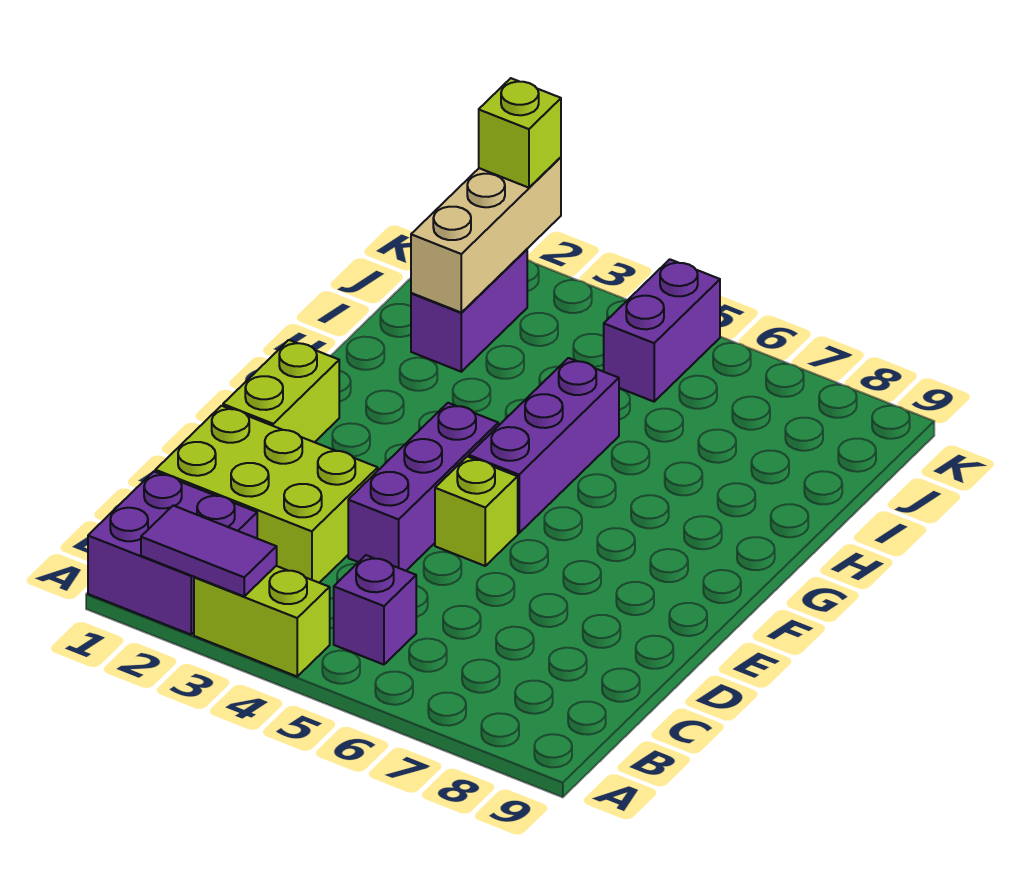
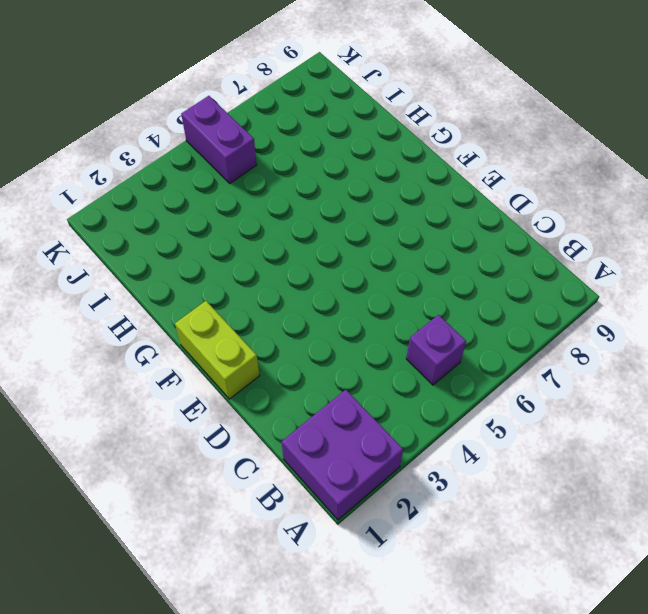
none -> lime brick A3:A4 level 1
none -> lime brick C1:D3 level 1
none -> purple brick D4:F4 level 1

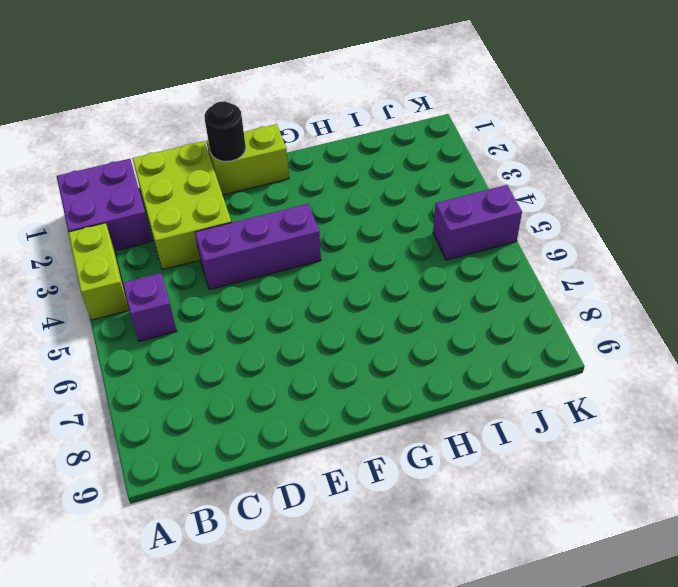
black round brick E1 level 2 -> none
none -> lime brick E5 level 1
none -> purple brick F5:H5 level 1
none -> purple brick I2:J2 level 1

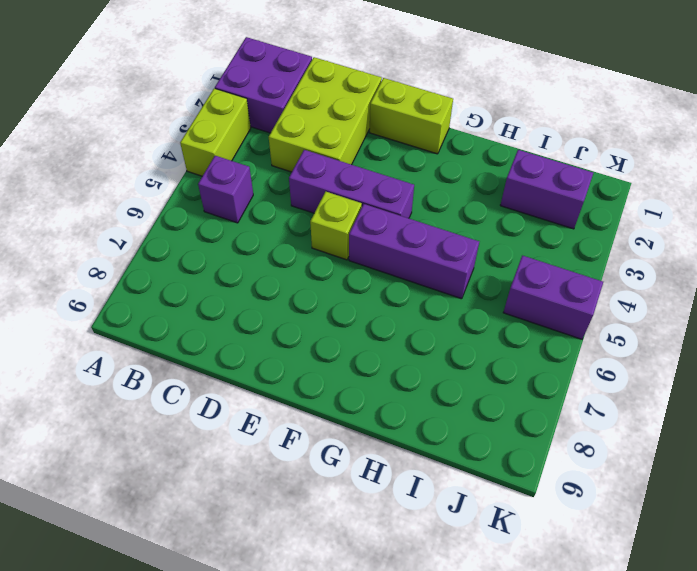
none -> purple tile A2:A3 level 2
none -> tan brick I2:K2 level 2
none -> lime brick K2 level 3

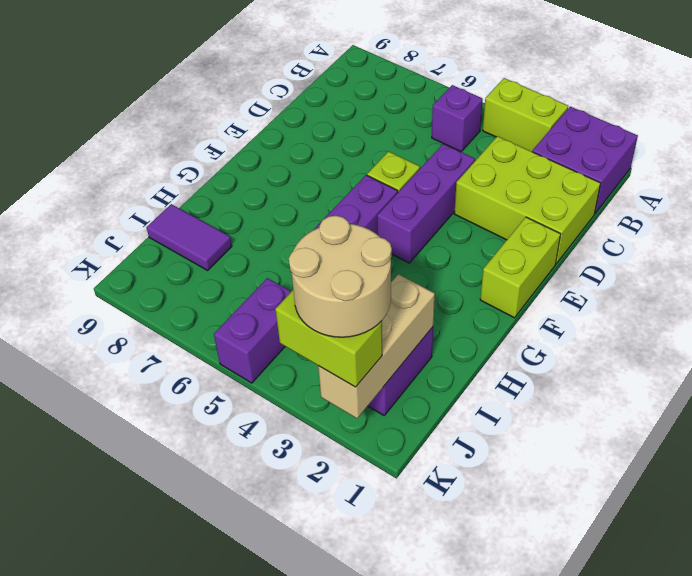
purple tile I8:I9 level 1 -> purple tile A2:A3 level 2
tan round brick J2:K3 level 4 -> none
lime brick K2:K3 level 3 -> lime brick K2 level 3

